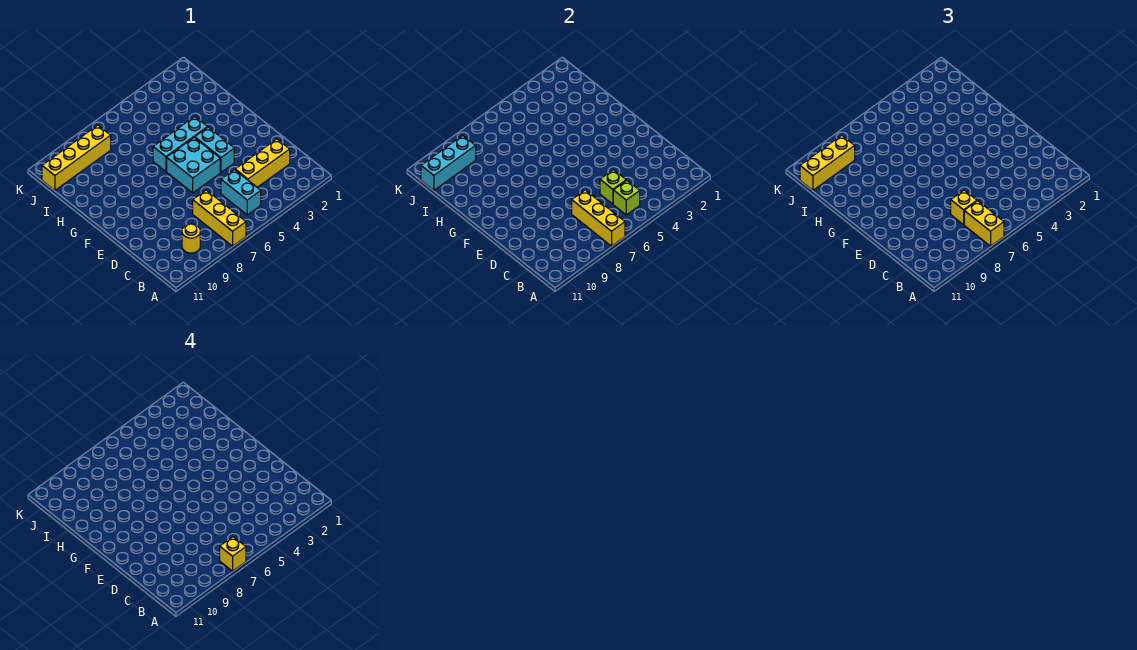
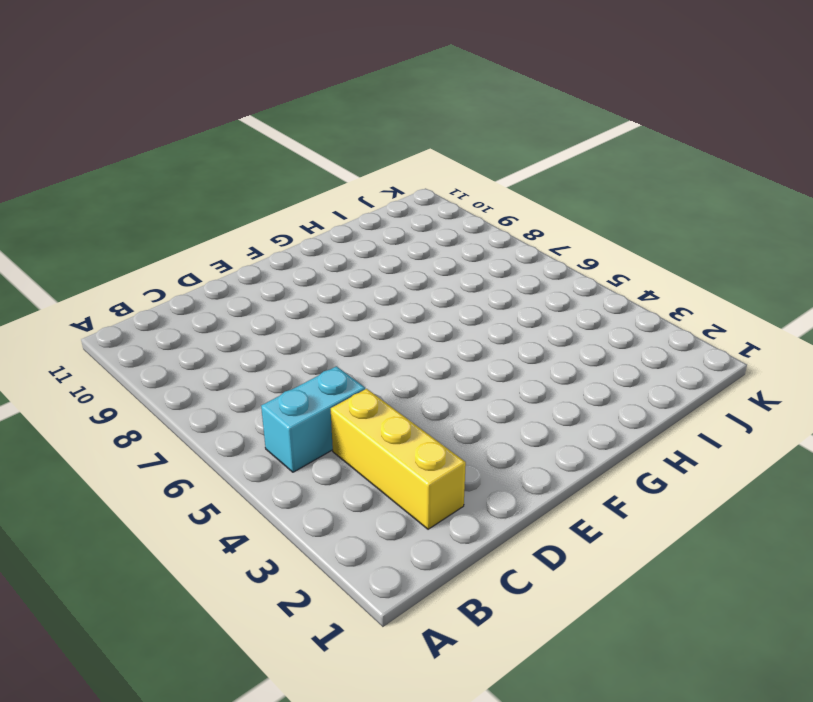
none -> yellow brick A7:C7 level 1
none -> yellow round brick B9 level 1
none -> cyan brick E4:F4 level 1

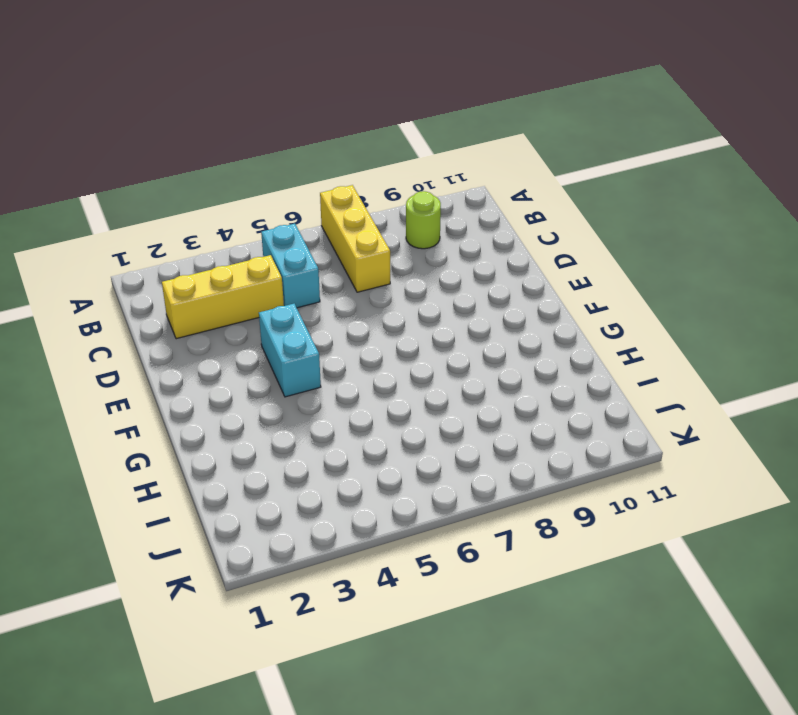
lime round brick B9 level 1 -> yellow round brick B9 level 1
none -> cyan brick E5:F6 level 1
none -> cyan brick G4:G6 level 1
none -> yellow brick J8:J11 level 1

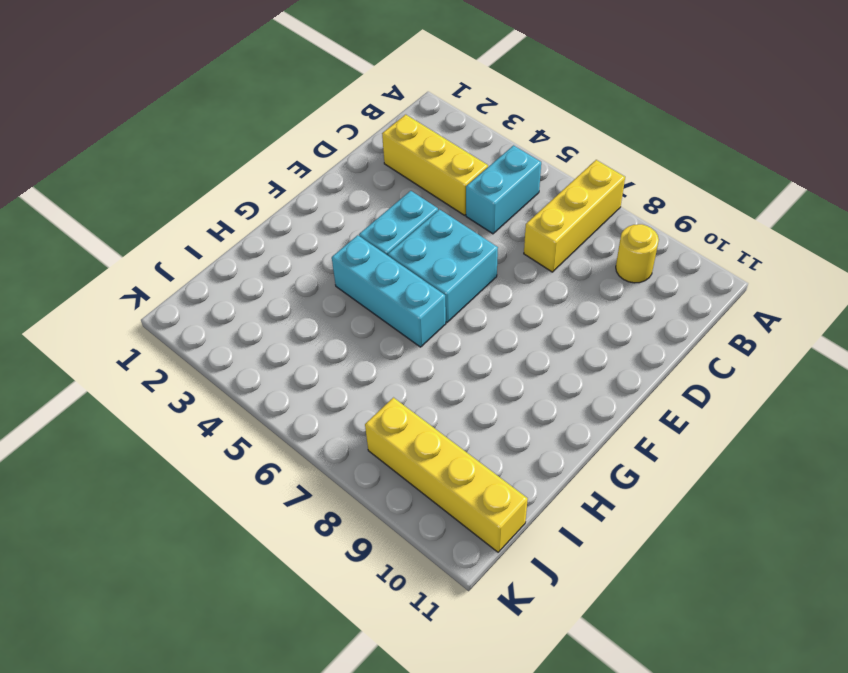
none -> yellow brick A7:C7 level 2
none -> lime brick B5 level 2
none -> lime brick C5 level 2

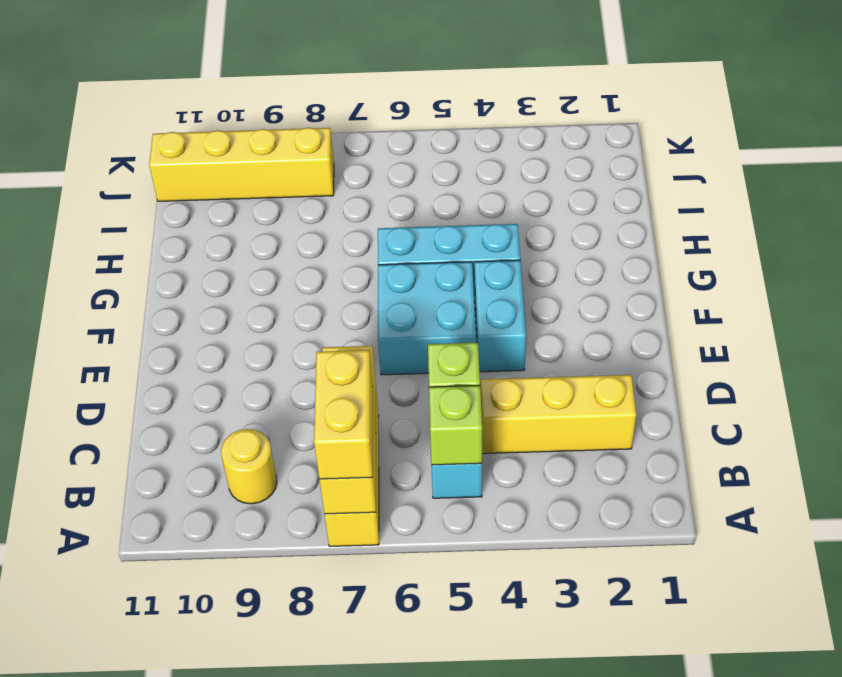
none -> cyan brick J9:J11 level 2
none -> yellow brick C7 level 3
none -> yellow brick J9:J11 level 3

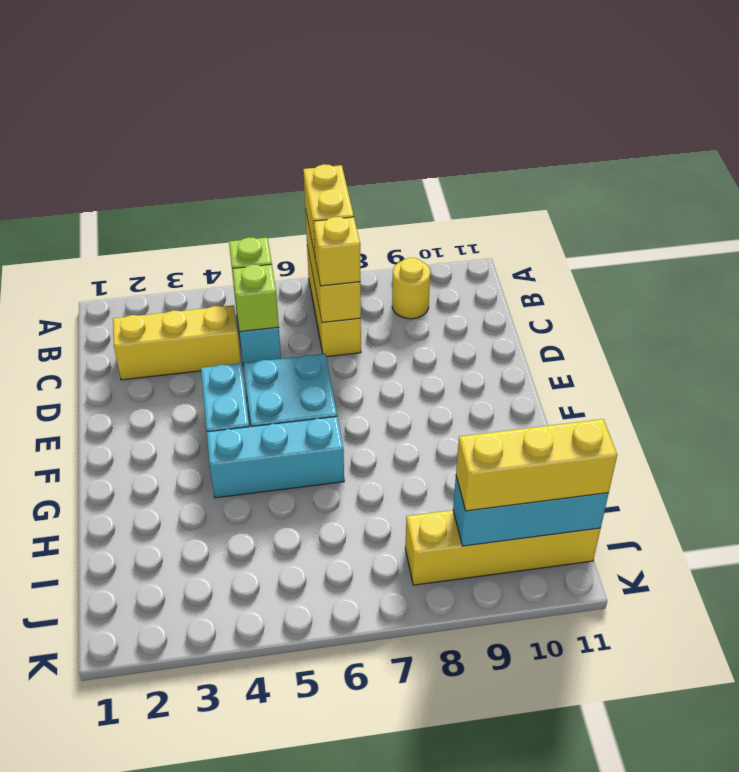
none -> yellow brick A7 level 4

